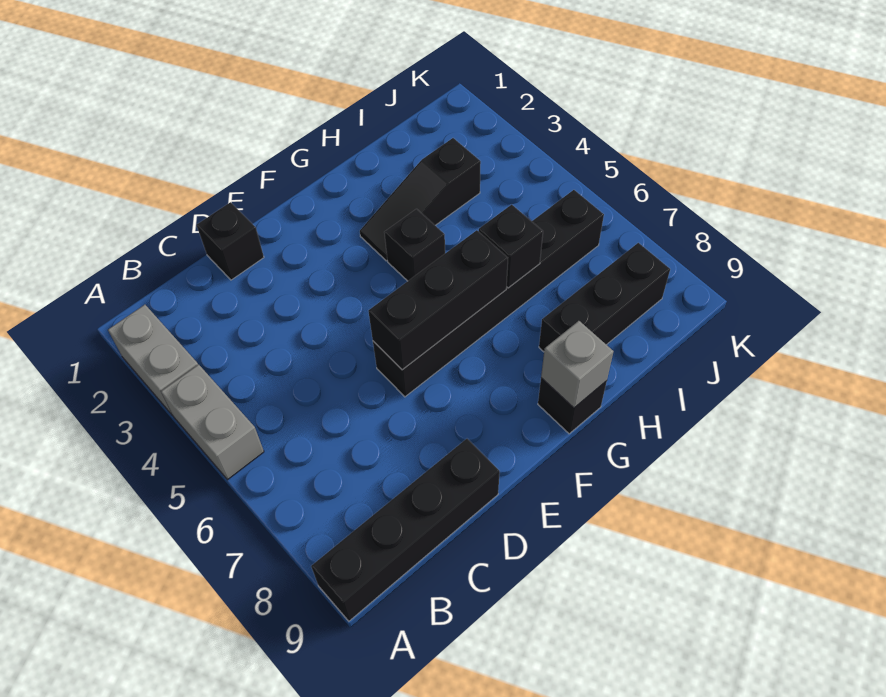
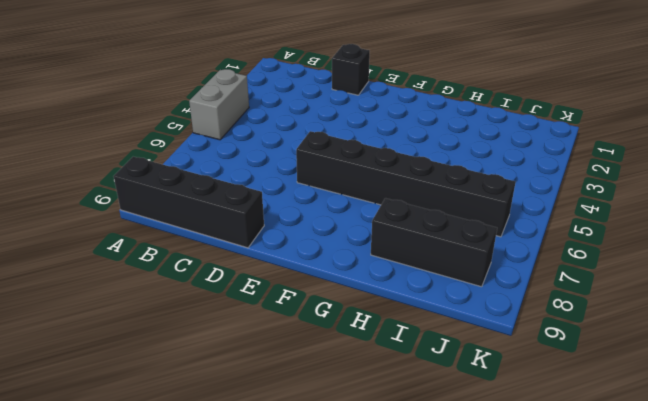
none -> grey brick A2:A3 level 1
none -> black slope G3:I3 level 1 top I
none -> black brick G4 level 1

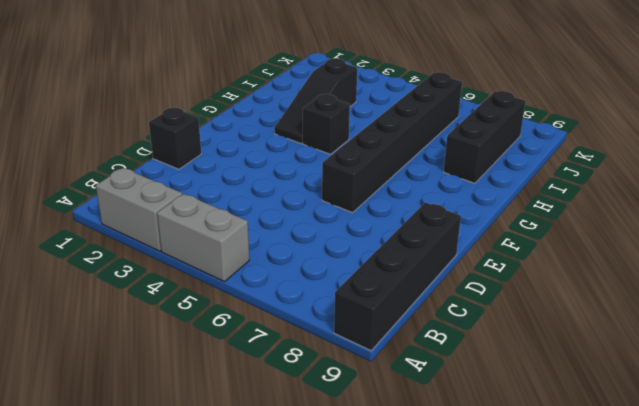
none -> black brick G9 level 1
none -> black brick E6:G6 level 2
none -> grey brick G9 level 2

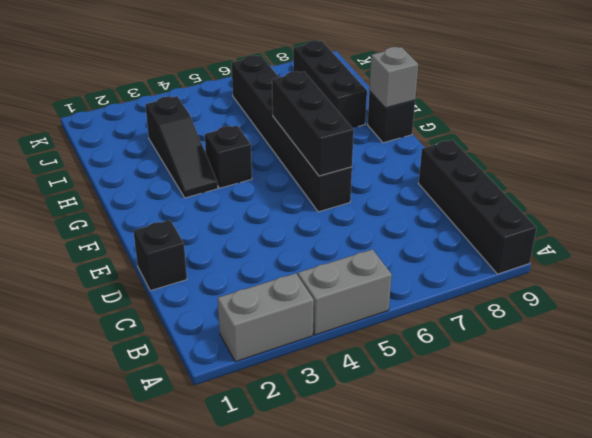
none -> black brick H6 level 2

